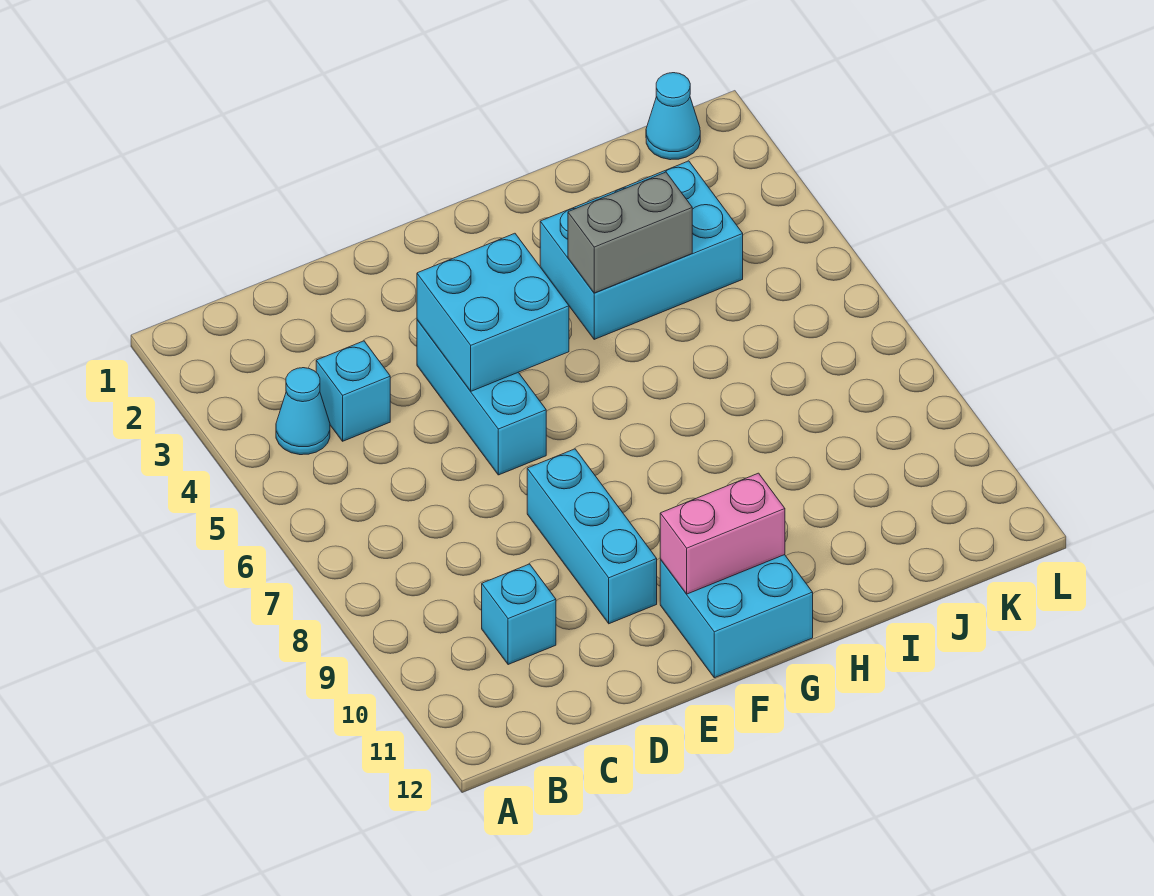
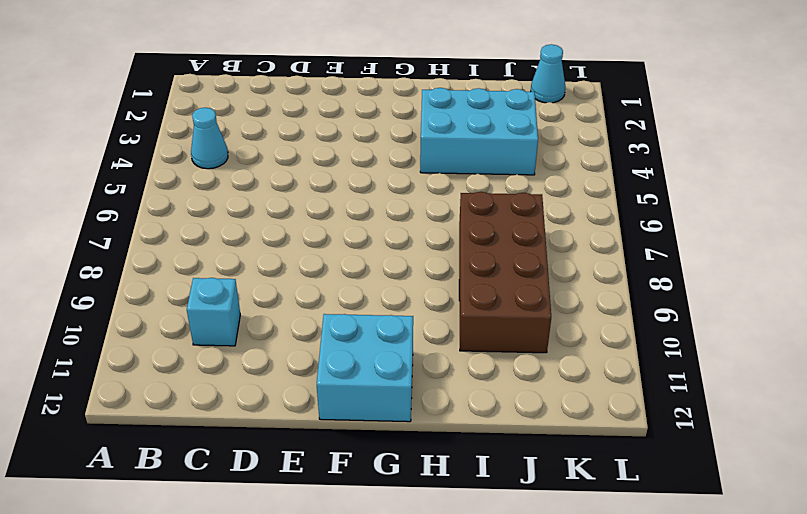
brown brick I7:J10 level 1 -> none
none -> cyan brick C4 level 1
none -> cyan brick E4:E6 level 1

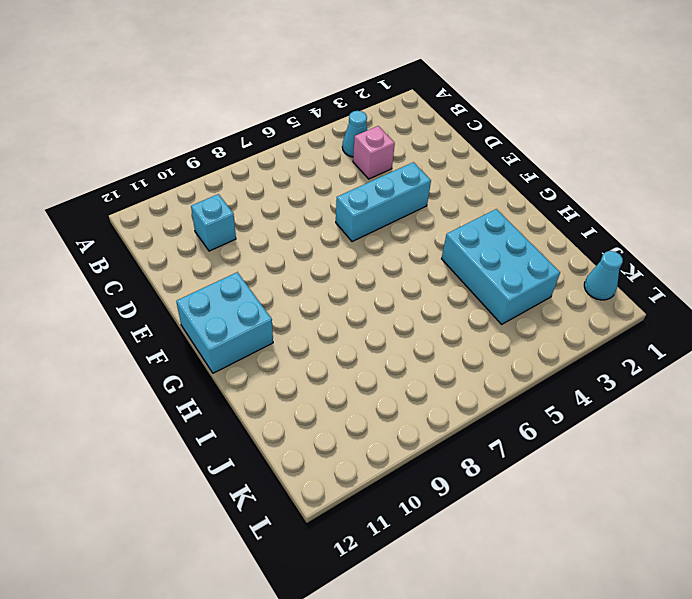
pink brick C4 level 1 -> cyan brick C4 level 1
none -> cyan brick E8:E10 level 1
none -> cyan brick E4:F5 level 2

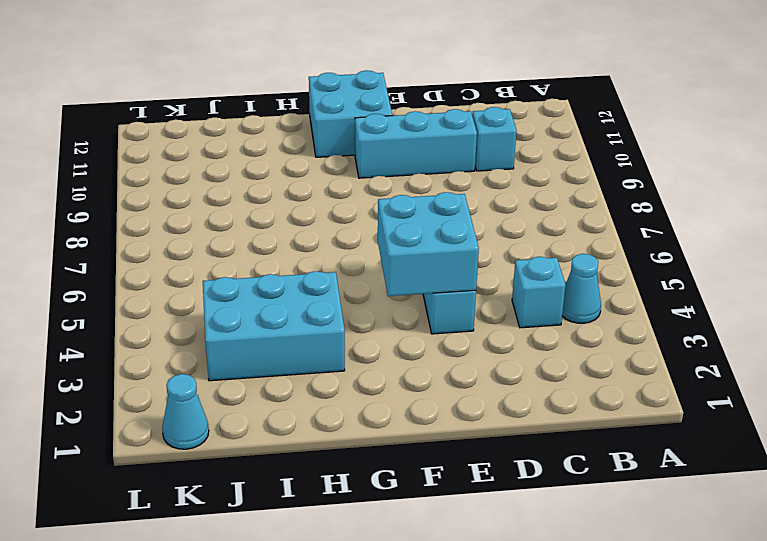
cyan brick D10:F10 level 1 -> cyan brick E8:E10 level 1
none -> pink brick F11:G11 level 2
none -> grey brick H4:I4 level 2

